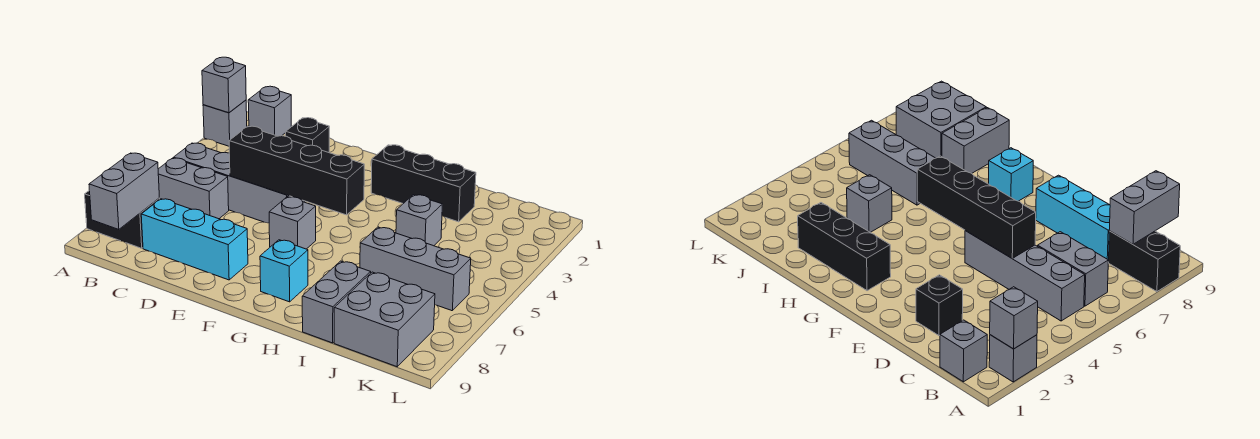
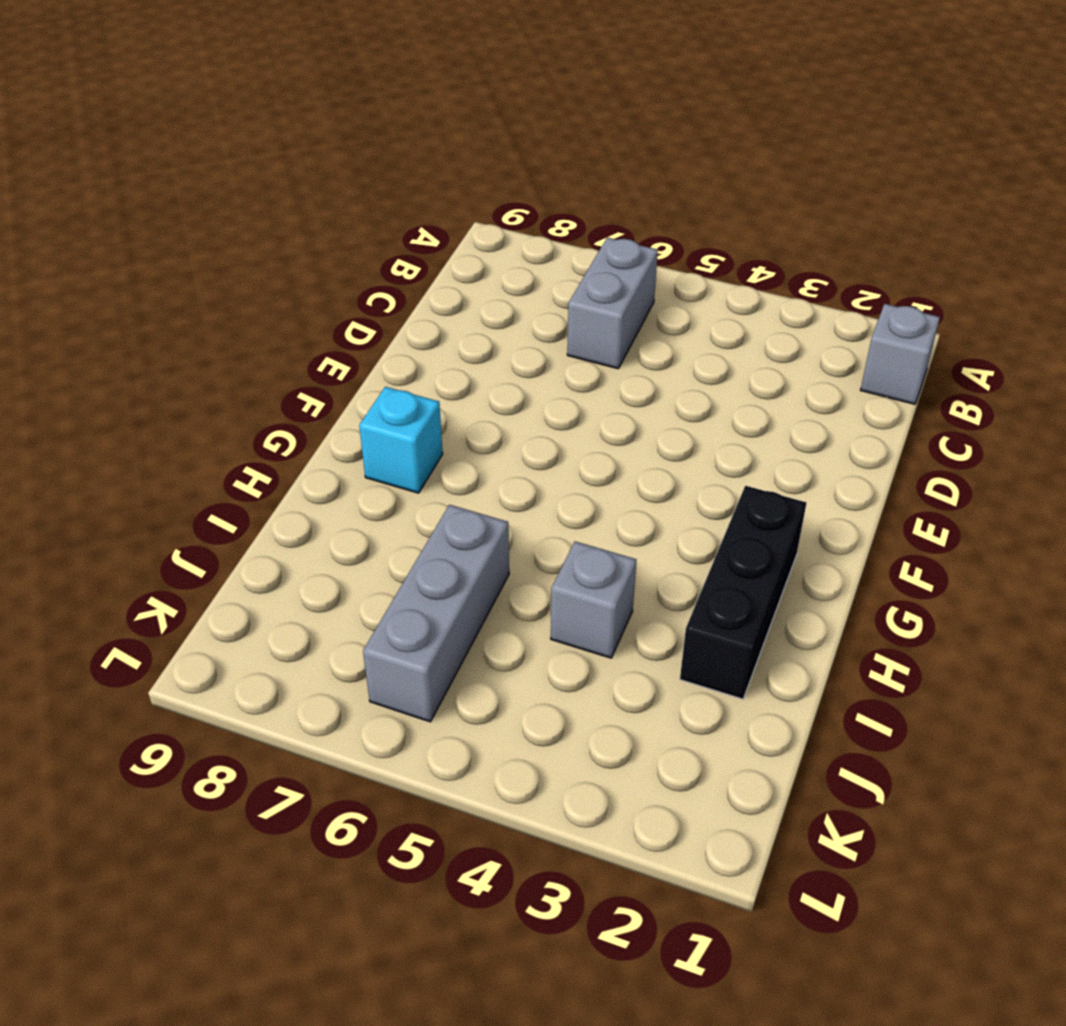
none -> grey brick A2 level 1
none -> black brick A8:B8 level 1
none -> grey brick B5:E5 level 1

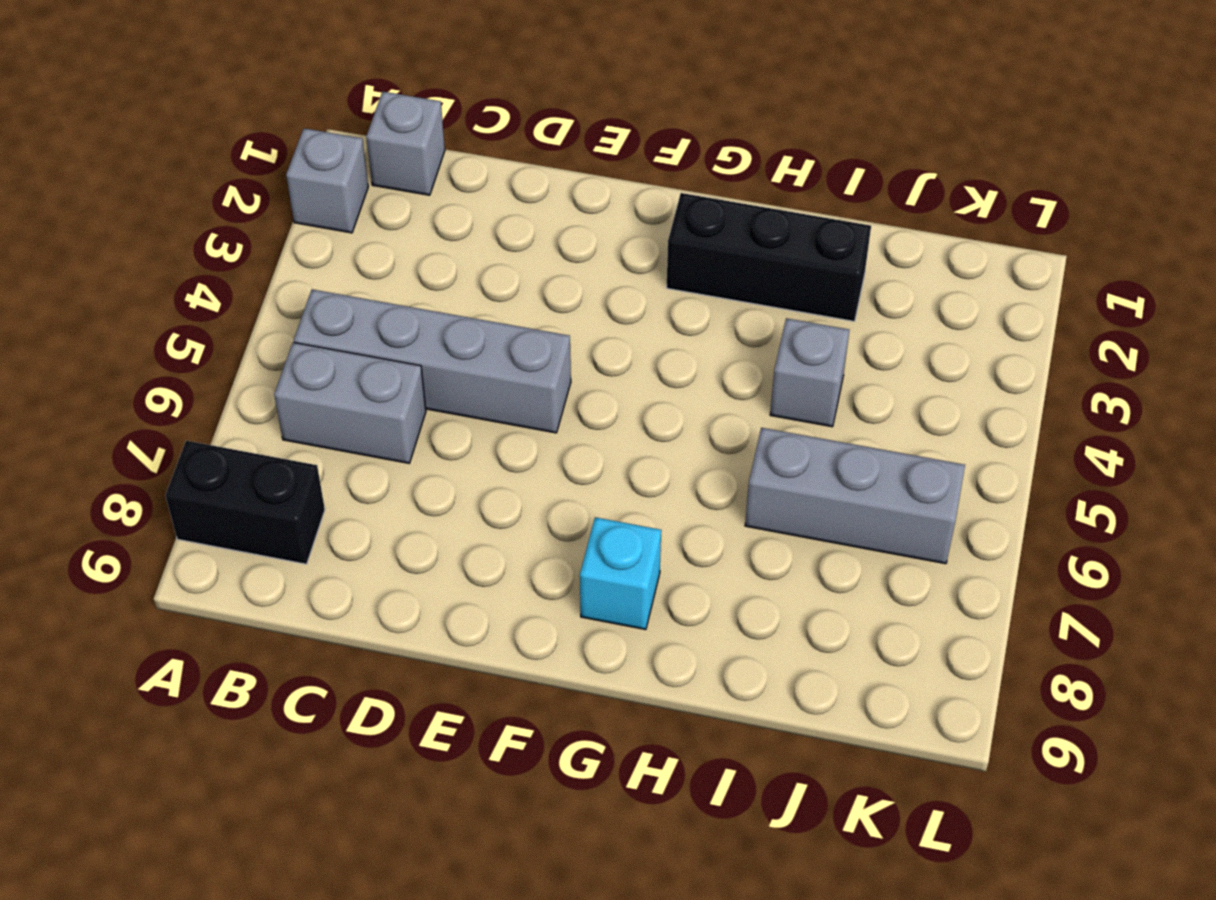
none -> cyan brick C8:E8 level 1
none -> black brick D2 level 1
none -> grey brick F6 level 1

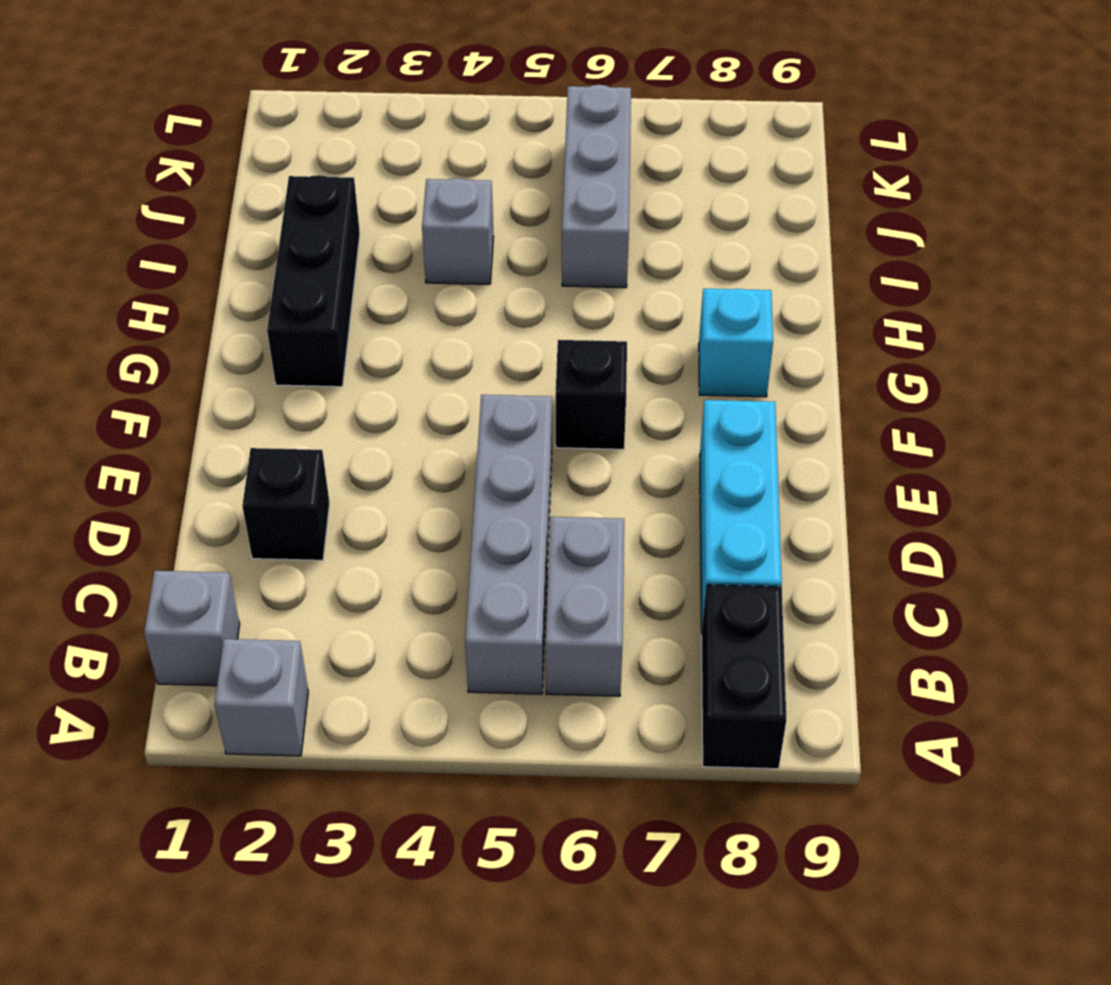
black brick F6 level 1 -> grey brick F6 level 1
none -> grey brick I8:I9 level 1
none -> grey brick J8:K9 level 1
none -> grey brick A2 level 2

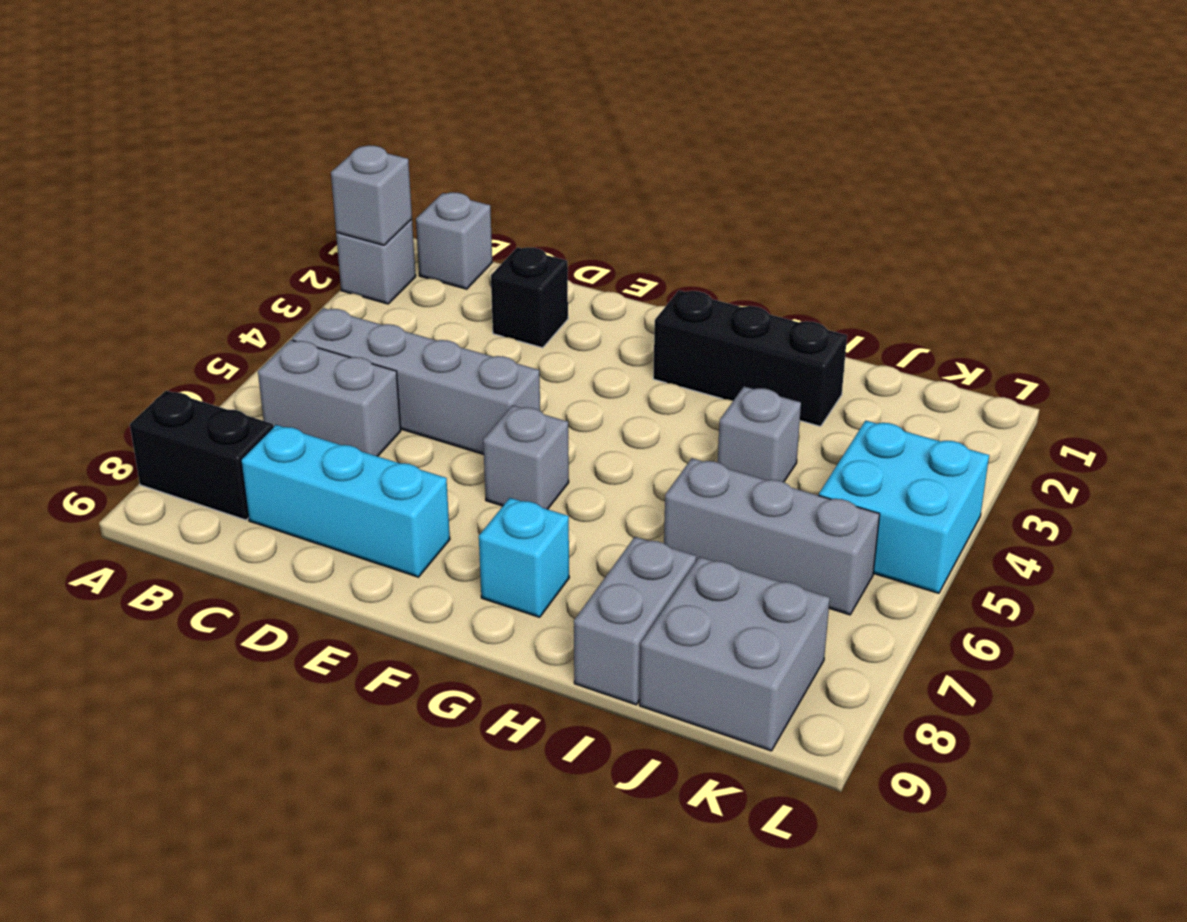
cyan brick K4:L5 level 1 -> none
none -> grey brick B8:B9 level 2
none -> black brick D5:G5 level 2

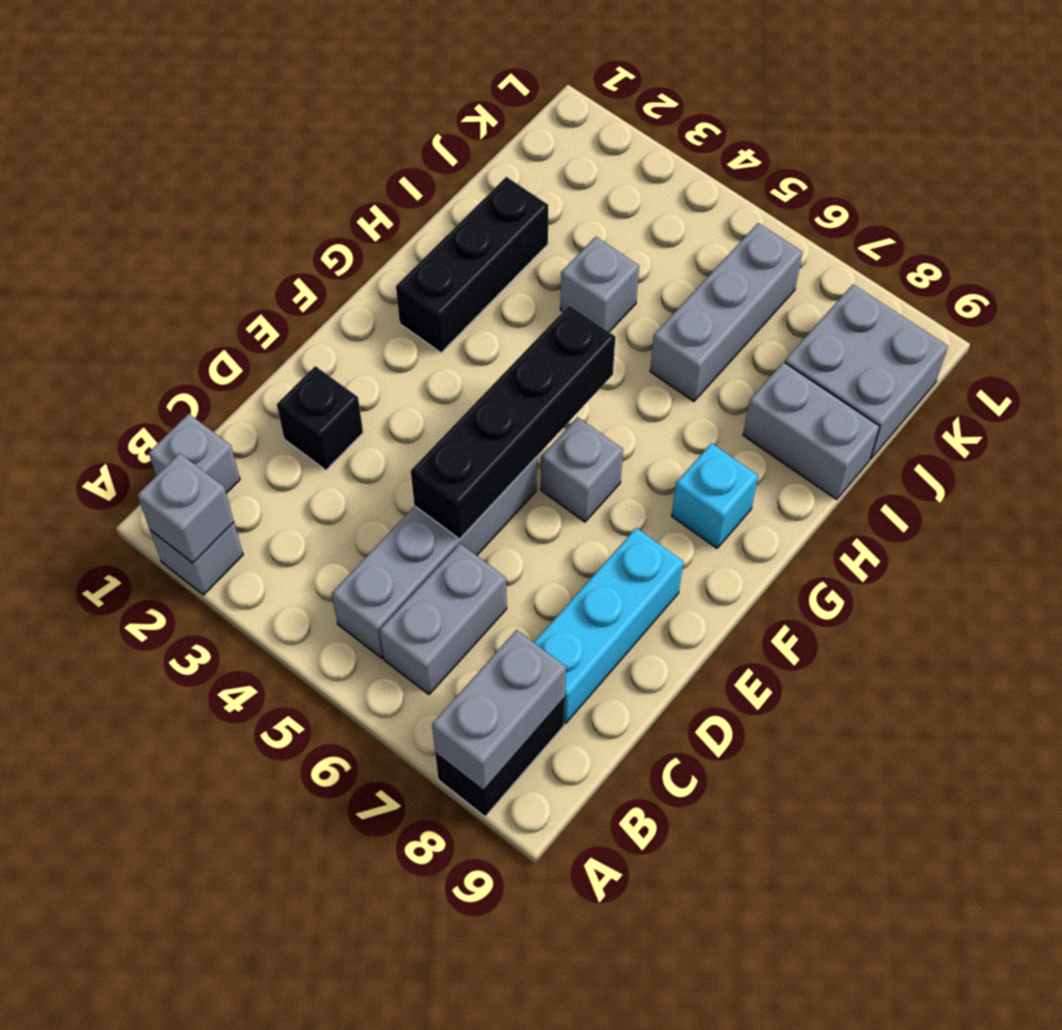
grey brick A8:B8 level 2 -> grey brick B8:B9 level 2

